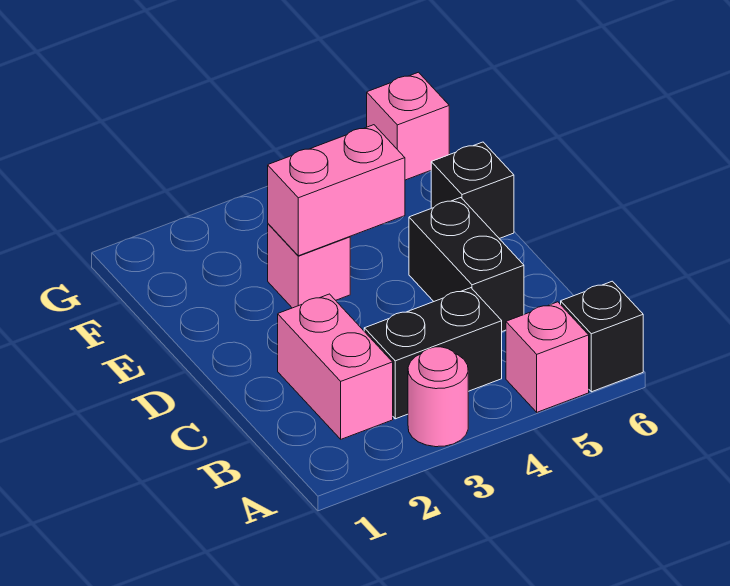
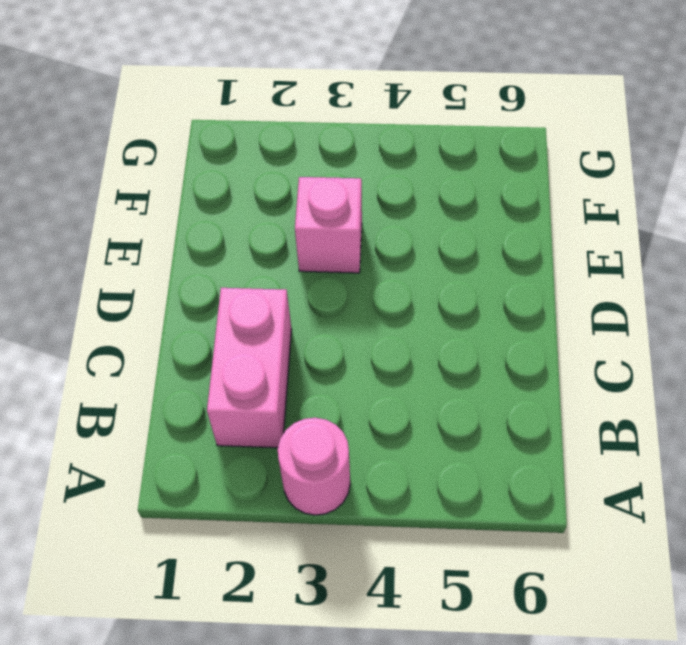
none -> pink brick A5 level 1
none -> black brick A6 level 1

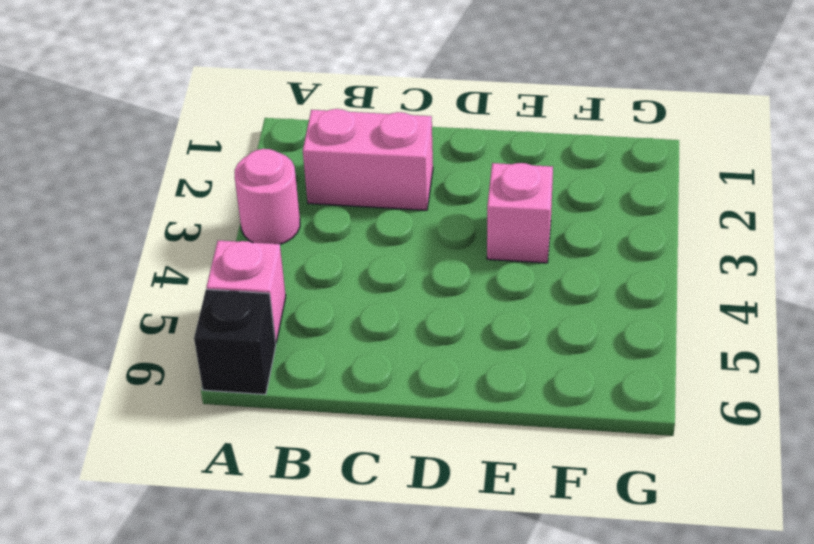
none -> black brick B3:B4 level 1
none -> black brick C5:D5 level 1

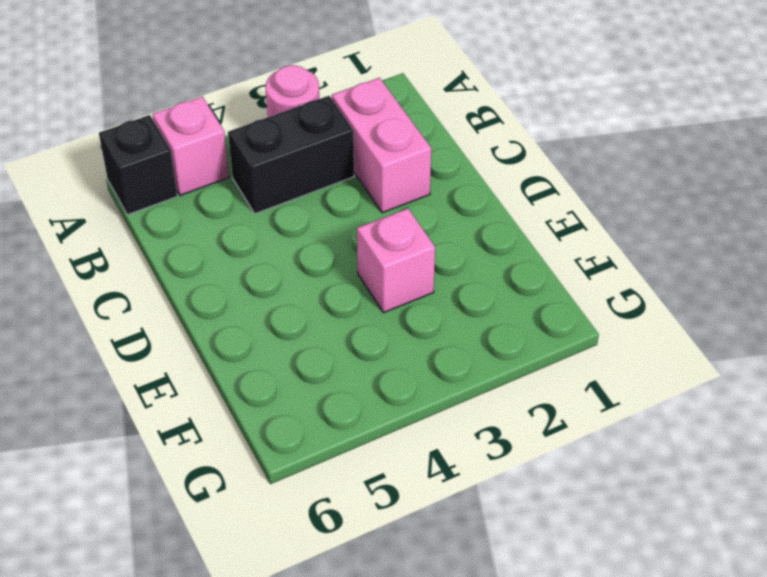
none -> black brick C5:D5 level 1
none -> black brick E6 level 1

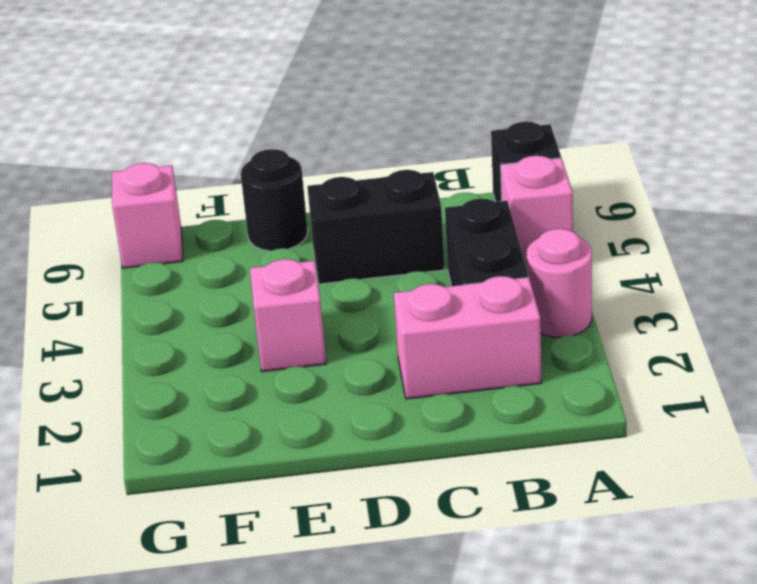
black round brick E6 level 1 -> black brick E6 level 1
none -> pink brick E3:E4 level 2

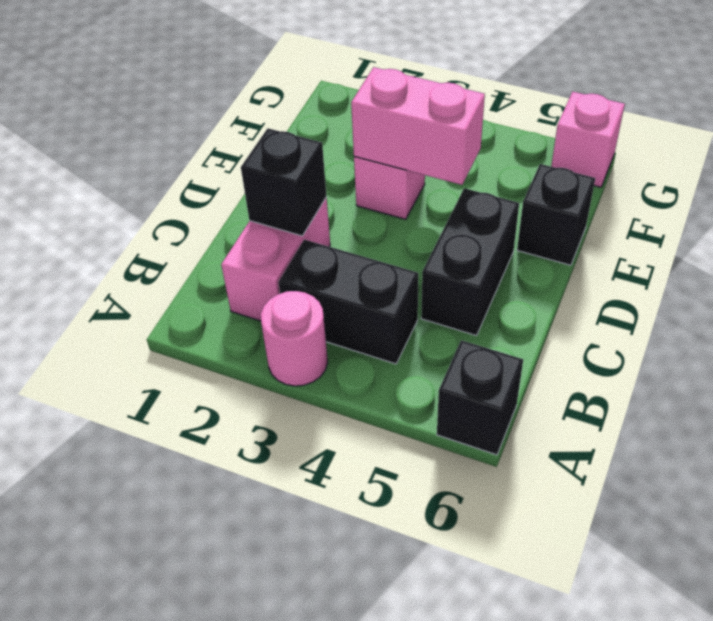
black brick C2 level 2 -> none
none -> pink brick A5 level 1

